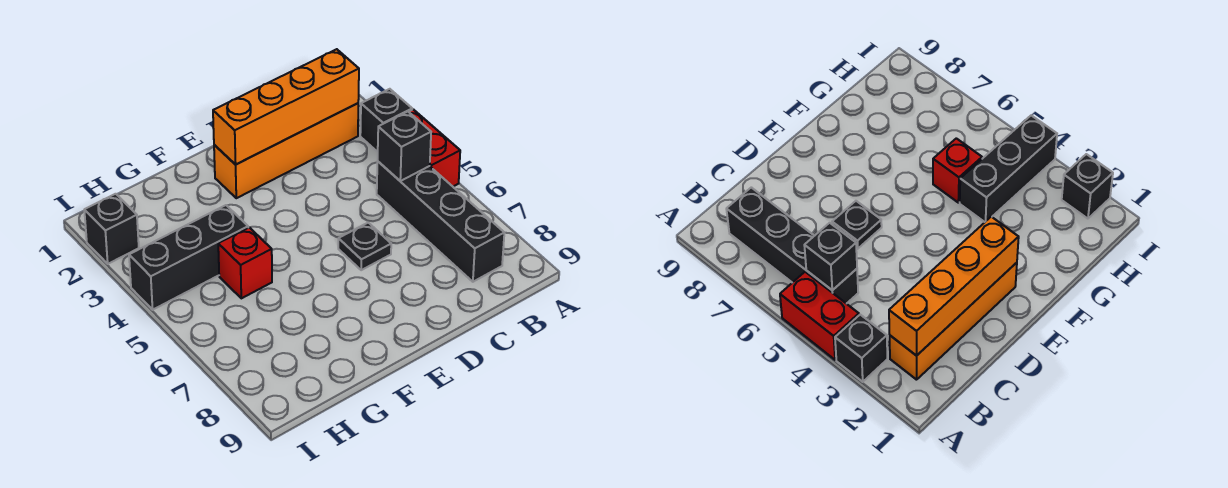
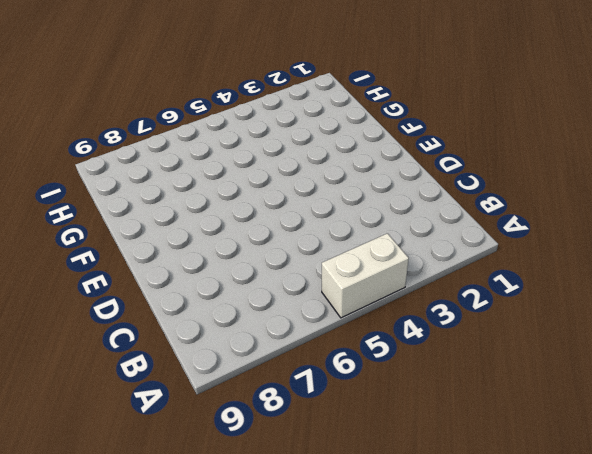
white brick A4:A5 level 1 -> red brick A4:A5 level 1
none -> black brick A3 level 1
none -> orange brick B2:E2 level 1

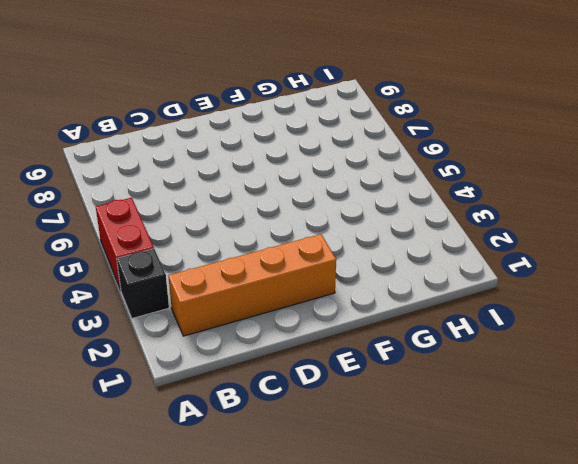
none -> black brick B5:B8 level 1
none -> black plate D6 level 1

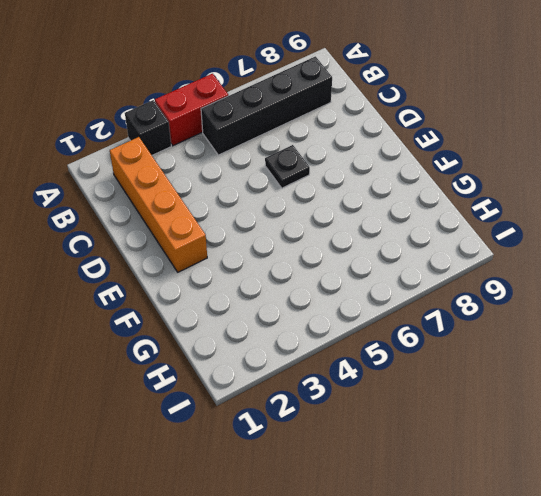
none -> black brick G4:I4 level 1
none -> red brick G5 level 1

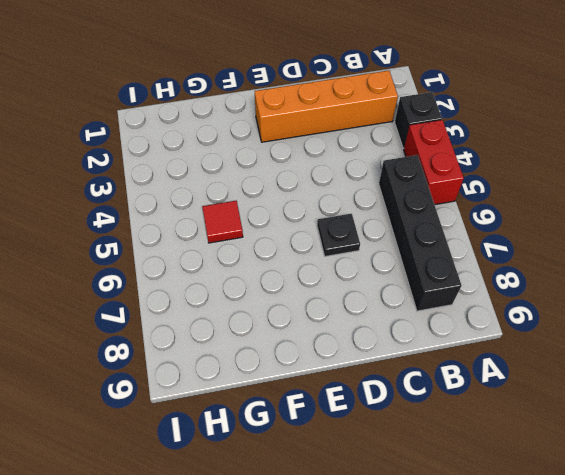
red tile G5 level 1 -> red brick G5 level 1
none -> black brick G4:I4 level 1
none -> black brick I2 level 1

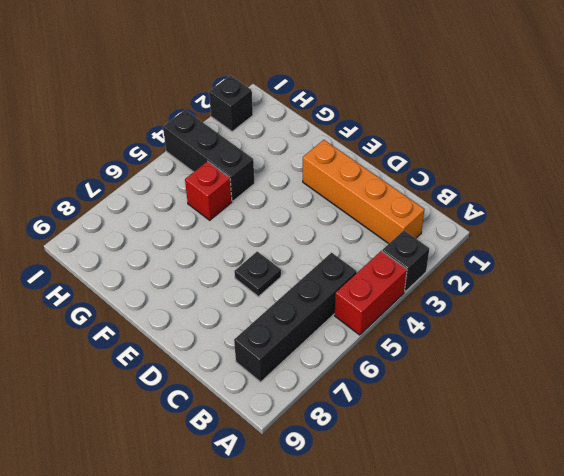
none -> orange brick B2:E2 level 2
none -> black brick B5 level 2

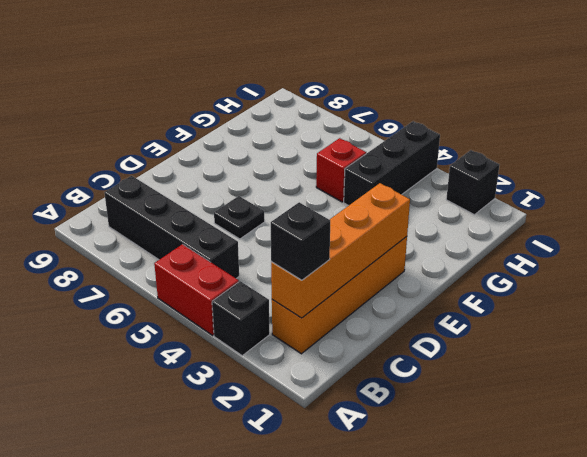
black brick B2 level 3 -> black brick B5 level 2

